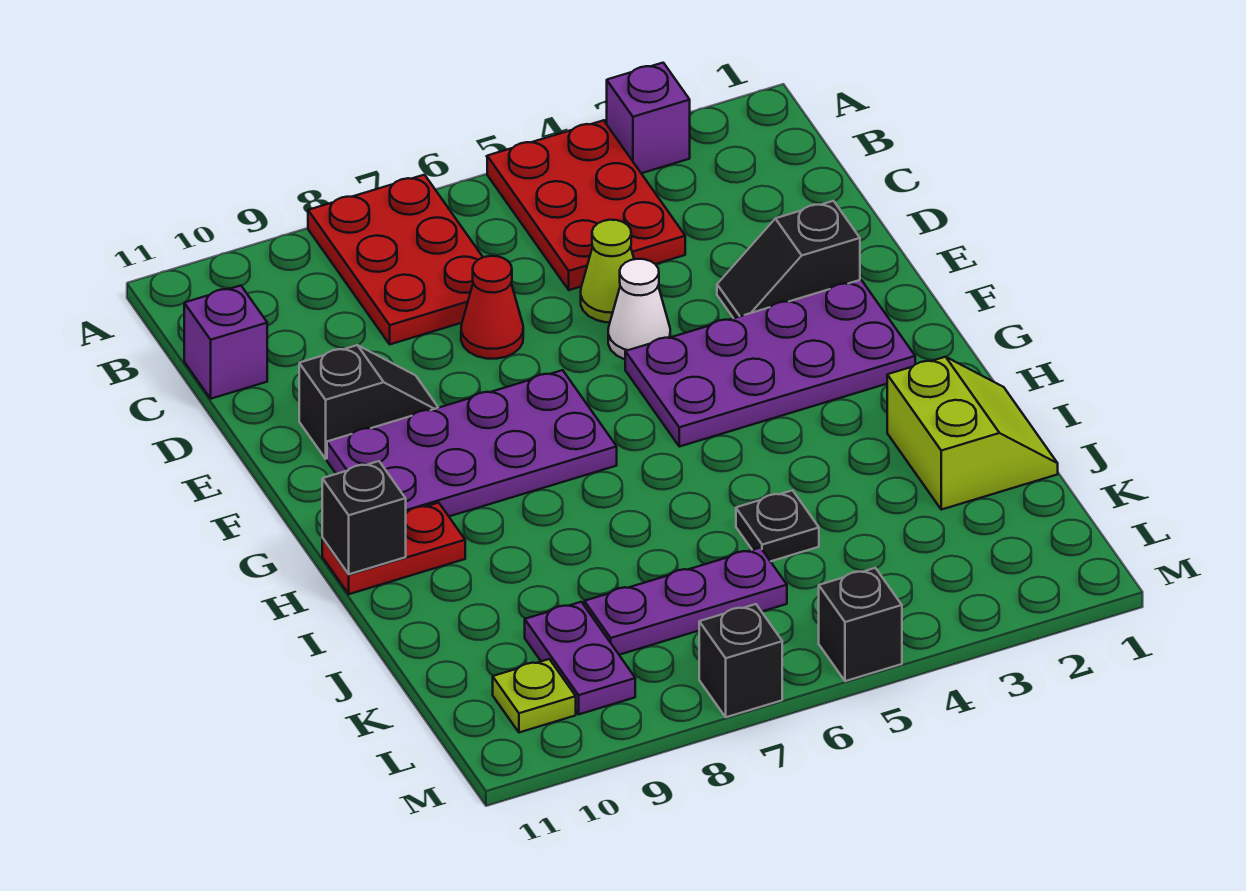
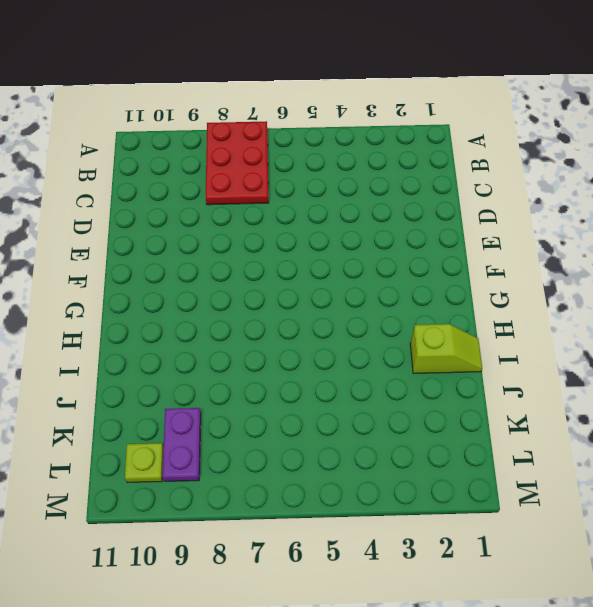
lime slope I1:I2 level 1 top 2 -> lime slope I1:J2 level 1 top 2
none -> purple brick A3 level 1
none -> red plate A4:C5 level 1
none -> purple brick C11 level 1

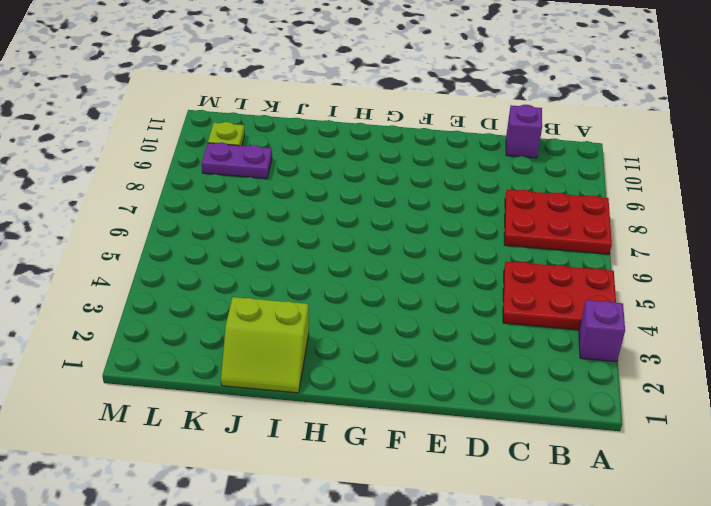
none -> lime cone D5 level 1
none -> red cone D7 level 1
none -> black slope E2:E3 level 1 top 2

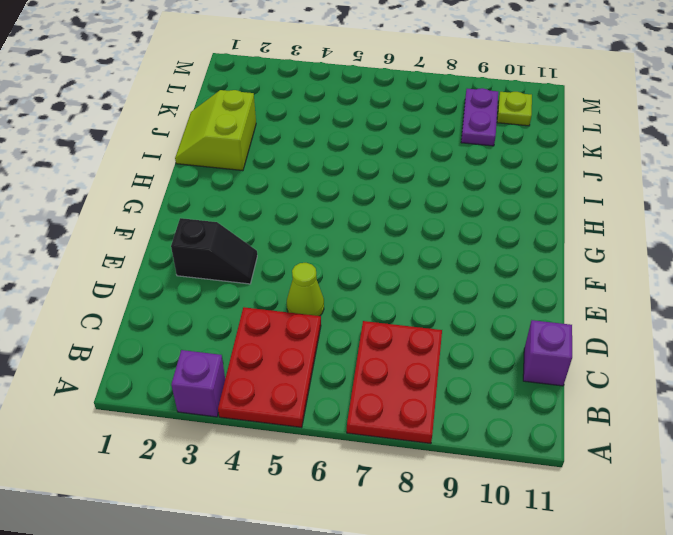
none -> red cone D7 level 1
none -> white cone E5 level 1
none -> black slope E9:E10 level 1 top 10

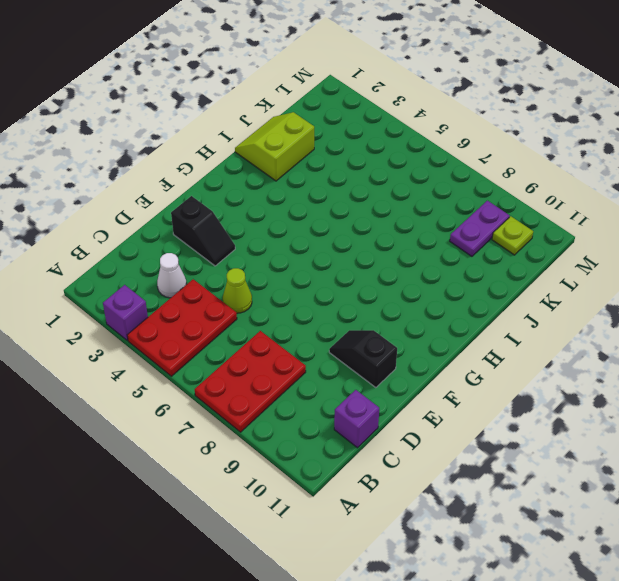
white cone C3 level 1 -> white cone E5 level 1
none -> red cone D7 level 1
none -> purple plate F2:G5 level 1
none -> purple plate F7:G10 level 1

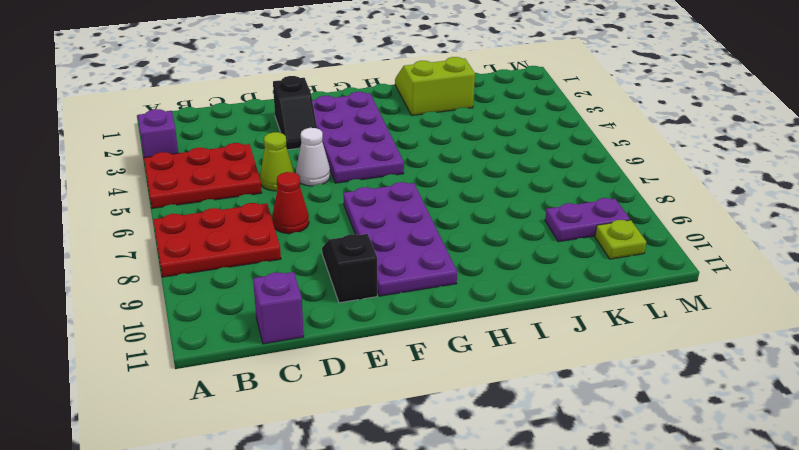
none -> red plate H10:H11 level 1
none -> black plate J5 level 1
none -> purple plate K6:K8 level 1

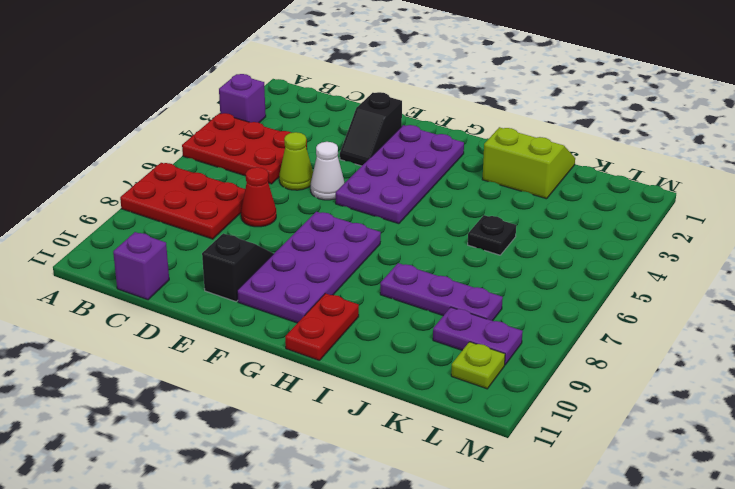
purple plate I8:K8 level 1 -> purple plate K6:K8 level 1
none -> black brick M5 level 1
none -> black brick M7 level 1
none -> black brick H11 level 2

